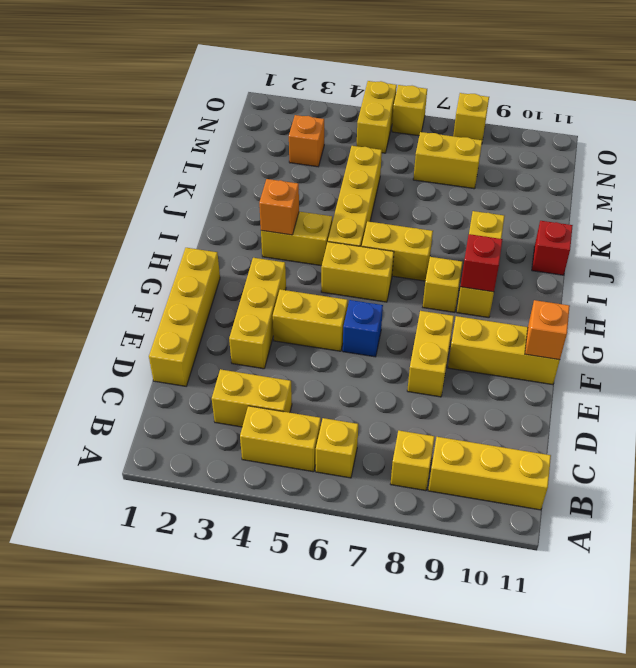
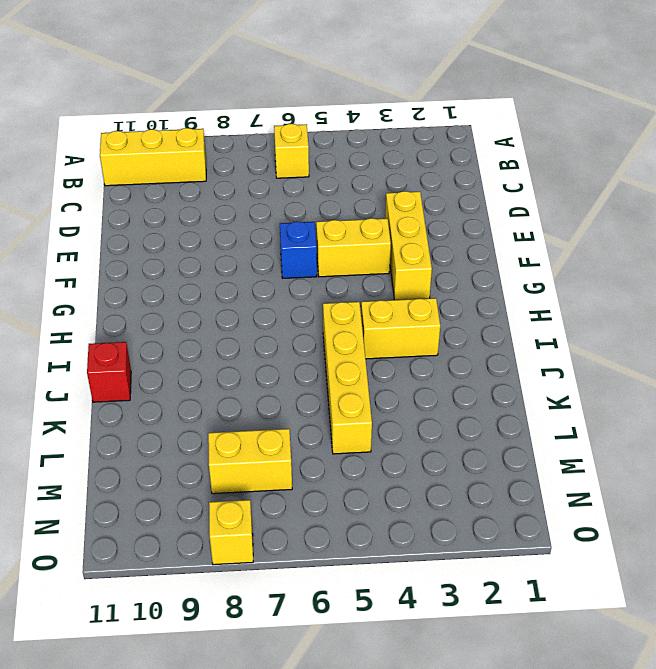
none -> yellow brick B4:B5 level 1
none -> yellow brick B8 level 1
none -> yellow brick C3:C4 level 1

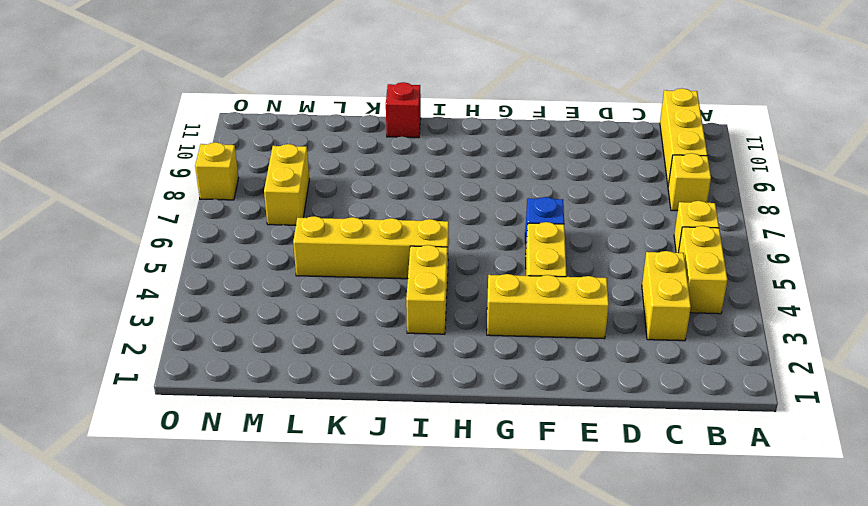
none -> yellow brick D1:G1 level 1
none -> yellow brick E8:F8 level 1
none -> yellow brick F9:F11 level 1

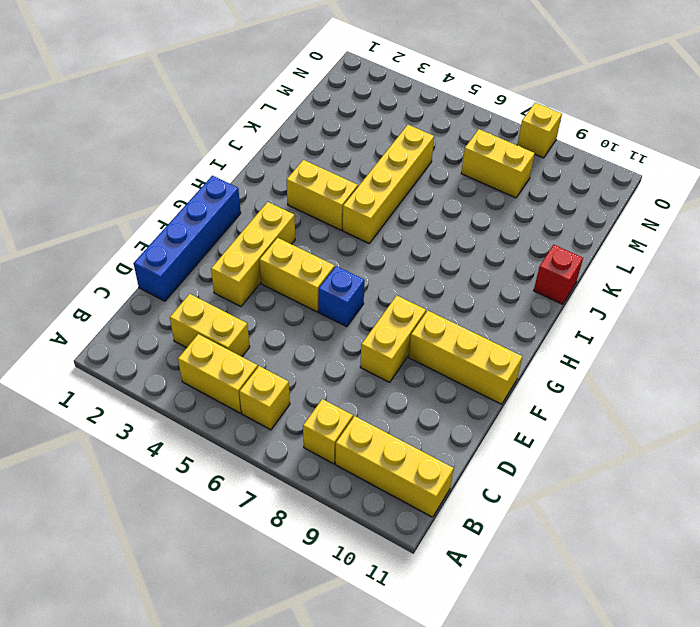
blue brick D1:G1 level 1 -> yellow brick D1:G1 level 1
none -> yellow brick H5:H6 level 1
none -> yellow brick H8 level 1
none -> yellow brick H9:J9 level 1

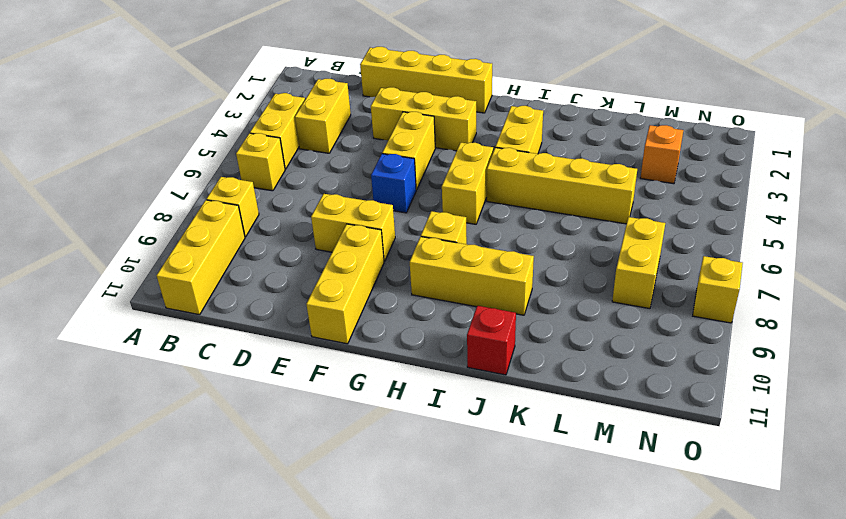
none -> yellow brick I6:I7 level 1
none -> yellow brick N5:O5 level 1
none -> yellow brick O6 level 1

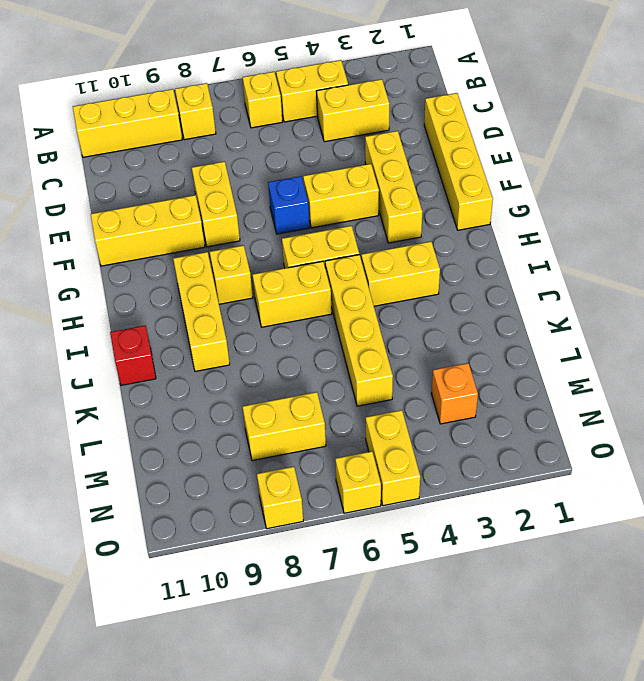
none -> orange brick F11 level 2
none -> red brick H9 level 2
none -> orange brick I3 level 2

